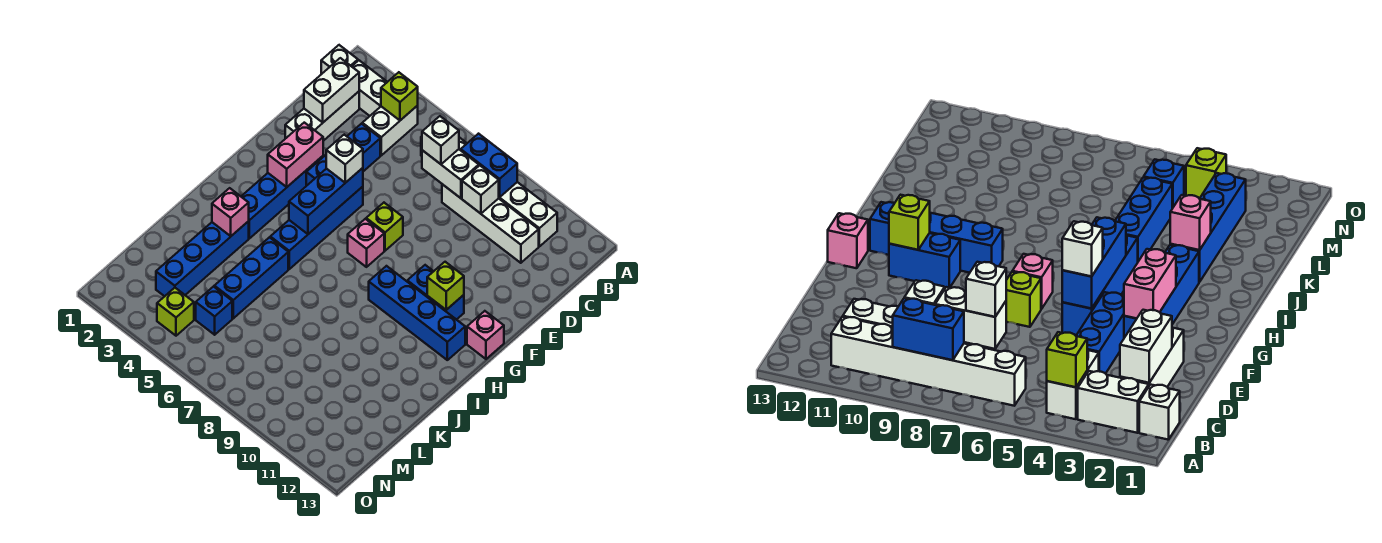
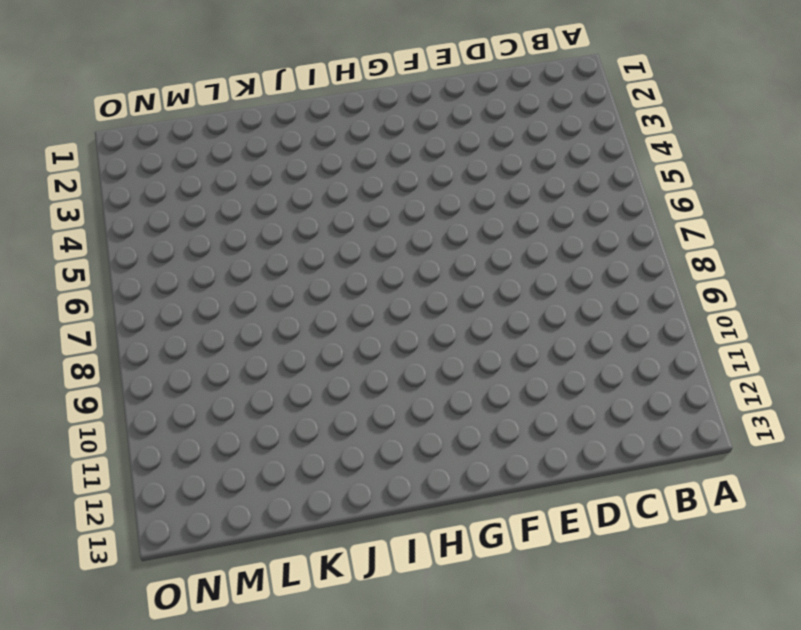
none -> white brick B1 level 1
none -> white brick B2:B3 level 1
none -> white brick B4:C4 level 1

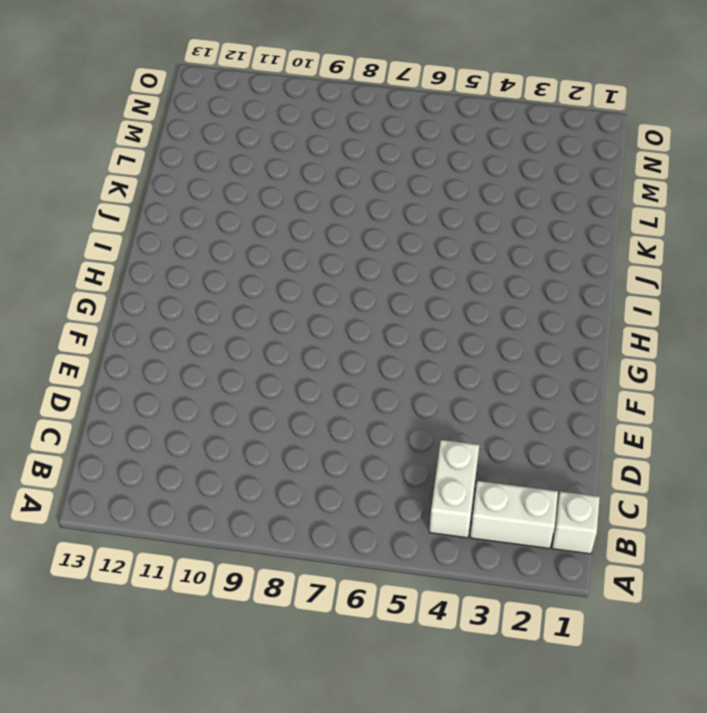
none -> white brick B6:B11 level 1
none -> white brick C2:E2 level 1
none -> white brick C8:C11 level 1

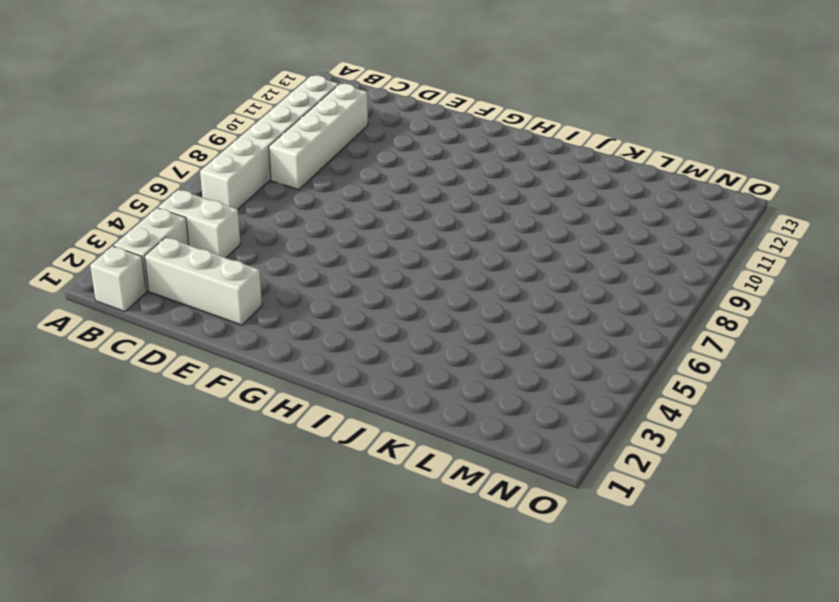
none -> blue brick D4:F4 level 1
none -> blue brick F3:I3 level 1
none -> blue brick F5:I5 level 1

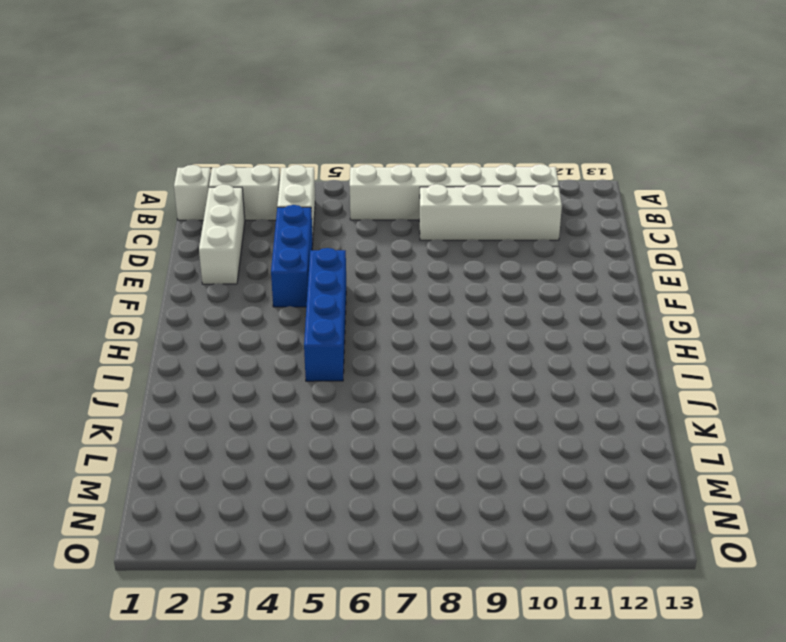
none -> blue brick F3:I3 level 1
none -> lime brick F7 level 1
none -> pink brick G7 level 1

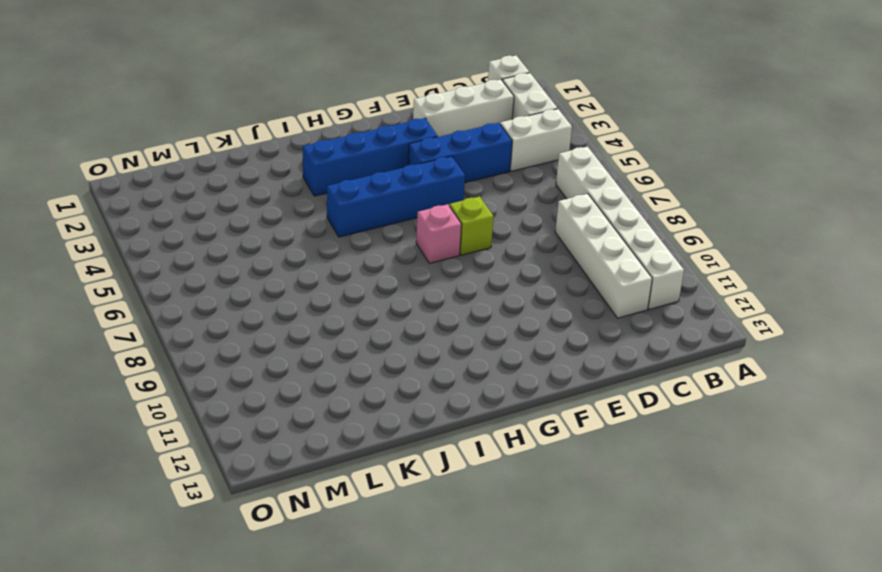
none -> blue brick G10:G11 level 1
none -> pink brick G13 level 1
none -> blue brick H9:H12 level 1

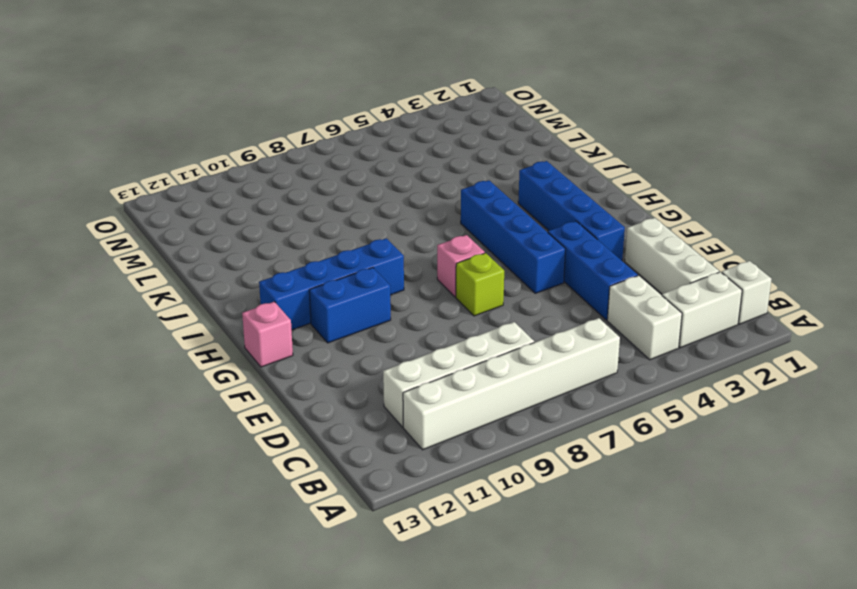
none -> blue brick J3:M3 level 1
none -> blue brick J5:L5 level 1
none -> blue brick M5 level 1

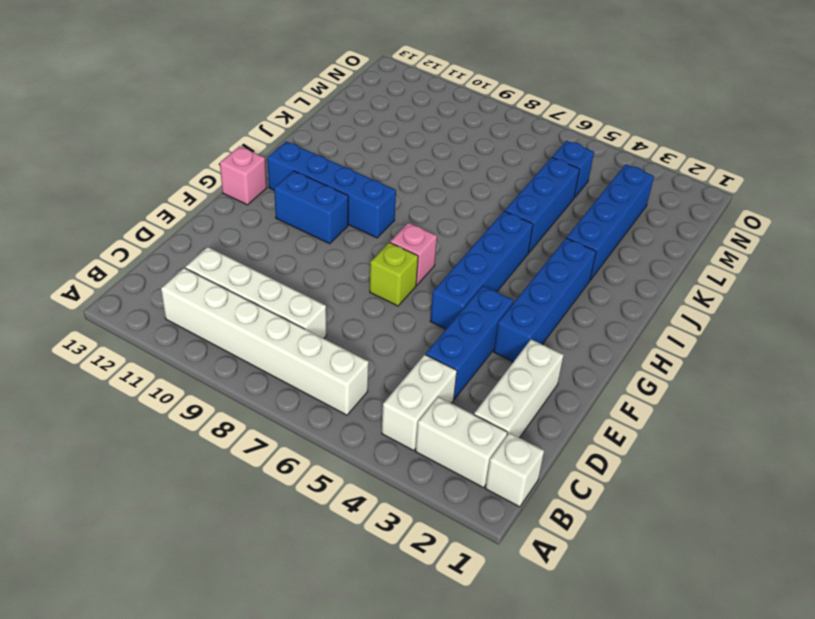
none -> lime brick N4 level 1
none -> lime brick B4 level 2
none -> blue brick B8:B9 level 2

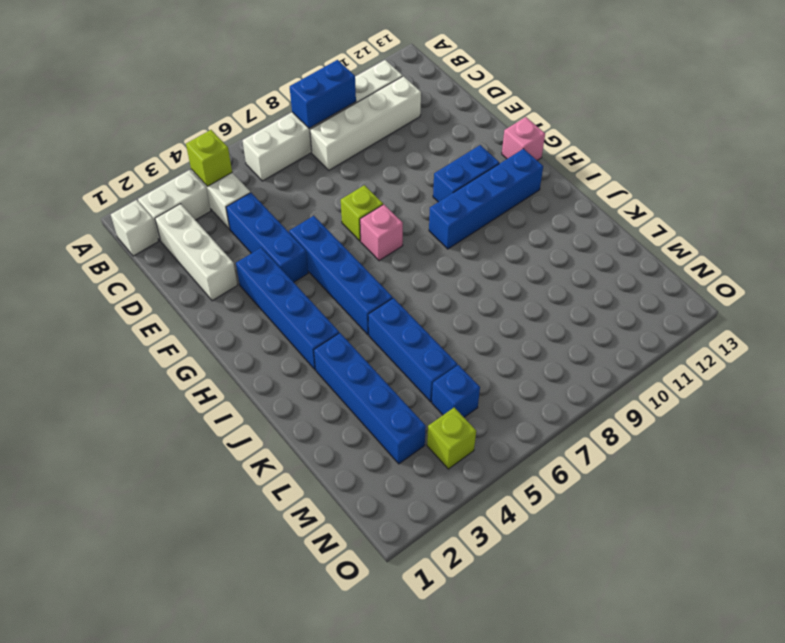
none -> white brick C2:D2 level 2
none -> white brick C7:C8 level 2
none -> white brick C9 level 2

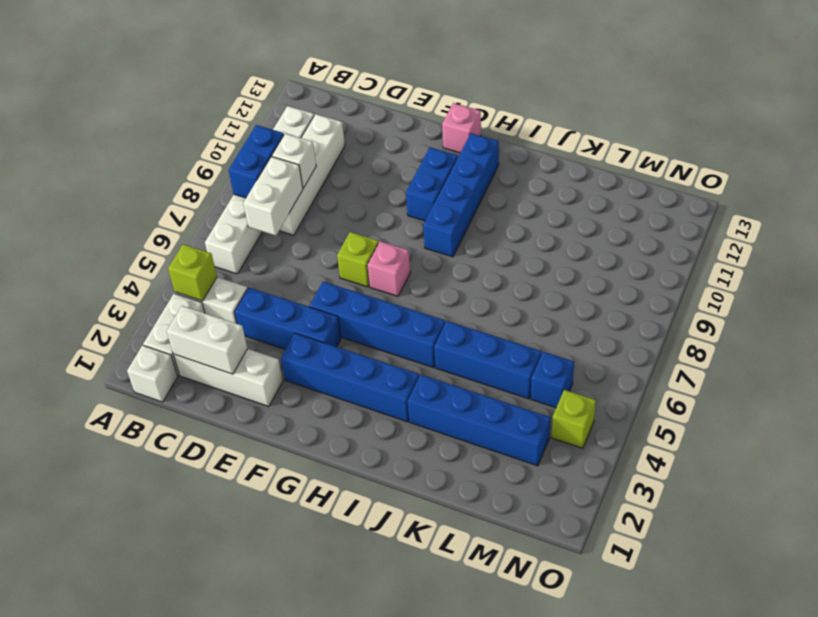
none -> pink brick F3:G3 level 2
none -> blue brick F5:H5 level 2
none -> lime brick G11 level 2

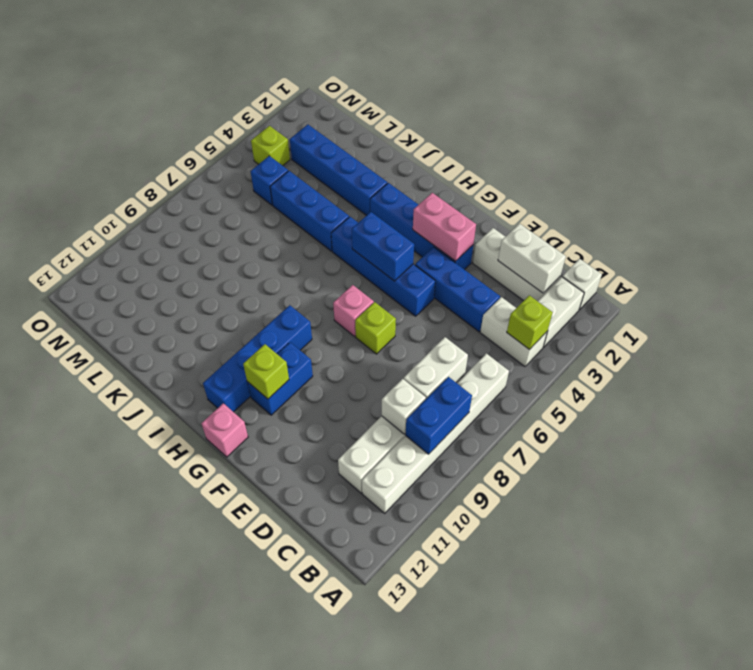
blue brick G5:H5 level 2 -> blue brick F5:H5 level 2
none -> pink brick J3 level 2
none -> white brick C7 level 3
none -> white brick F5 level 3

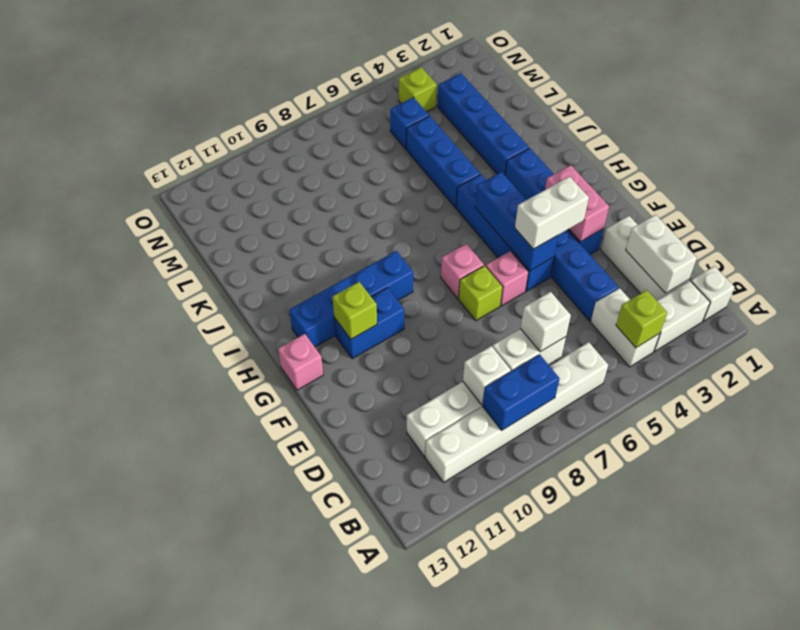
white brick F4:F5 level 3 -> white brick F5 level 3
pink brick F6 level 1 -> pink brick J3 level 2

